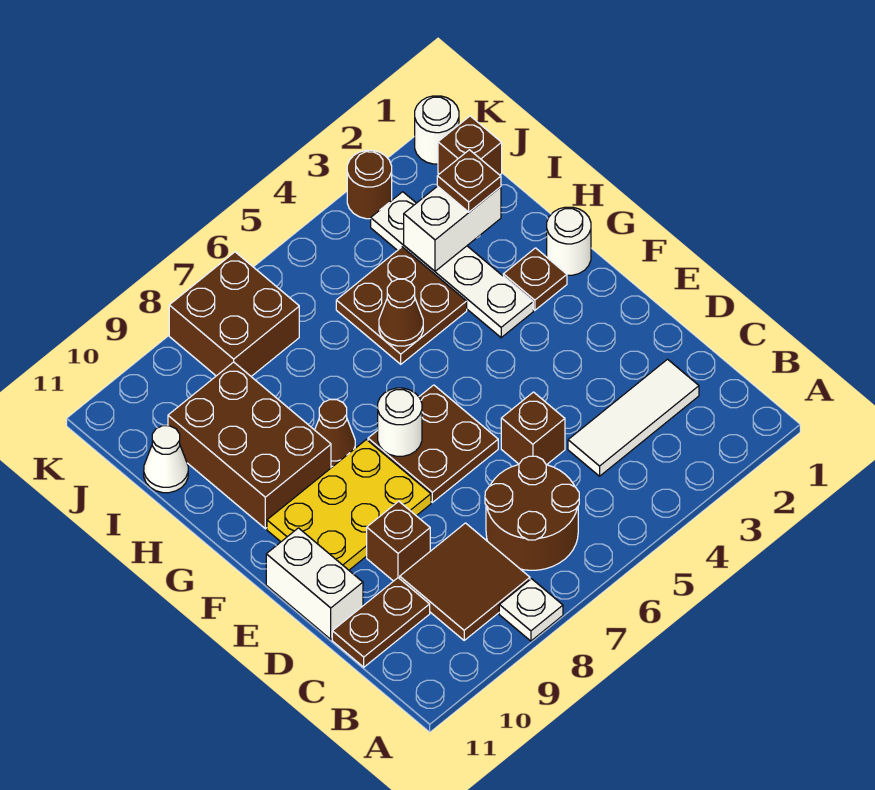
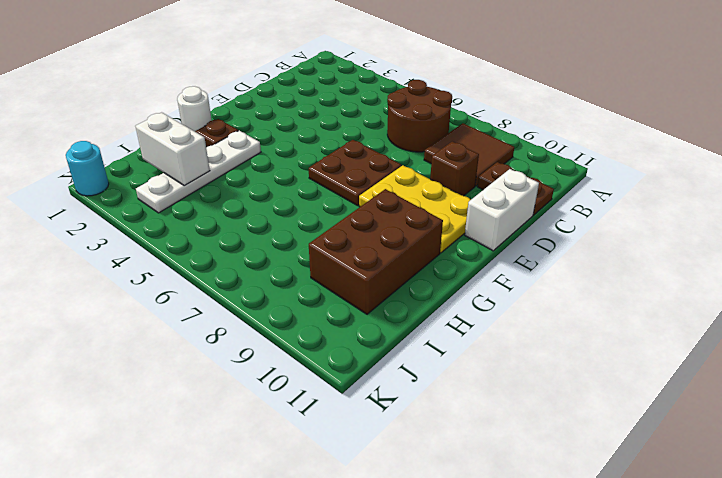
cyan round brick K1 level 1 -> white round brick K1 level 1
none -> white plate A8 level 1
none -> white tile C2:C4 level 1
none -> brown brick D5 level 1

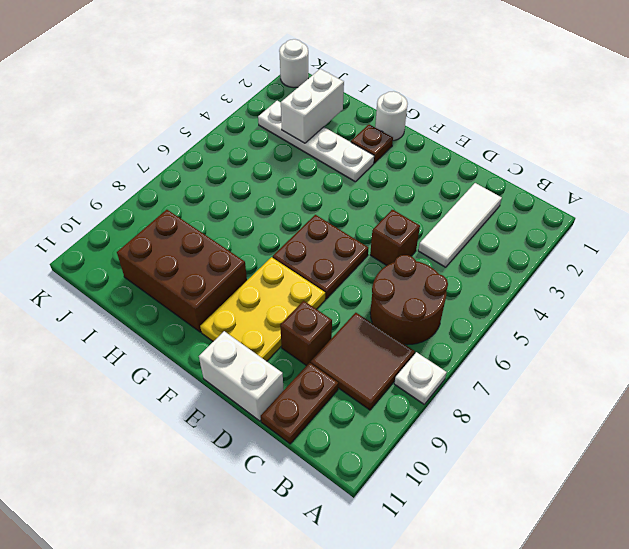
none -> brown cone G8 level 1
none -> brown plate H4:I5 level 1
none -> white cone I11 level 1

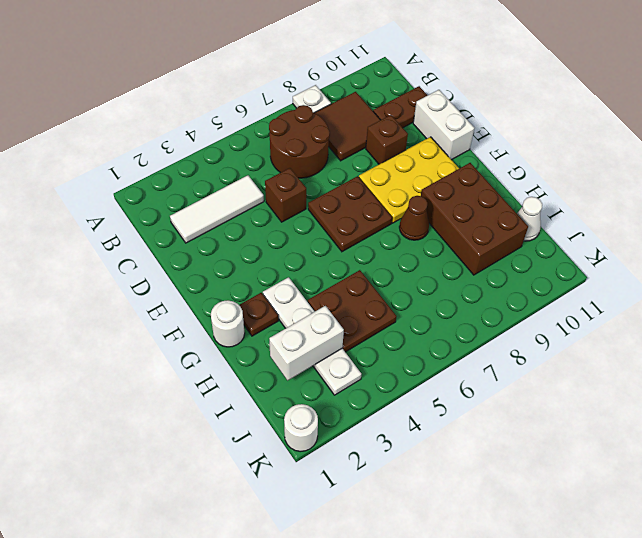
none -> brown brick J1 level 1
none -> brown brick J7:K8 level 1
none -> brown round brick K3 level 1

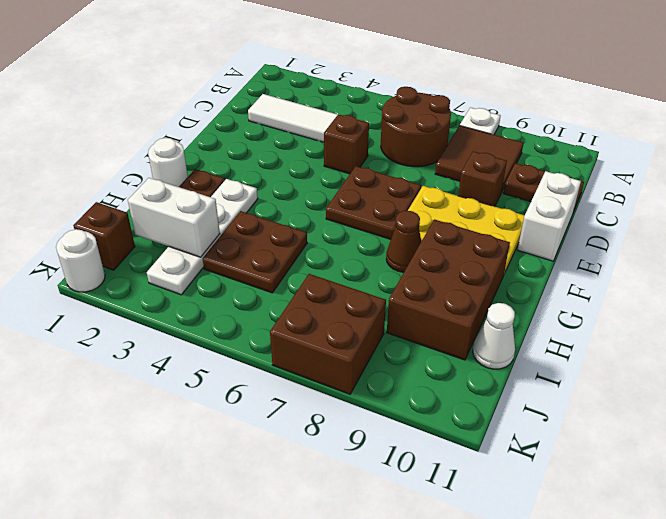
none -> brown round brick K3 level 1
none -> white round brick F7 level 2
none -> brown cone H5 level 2

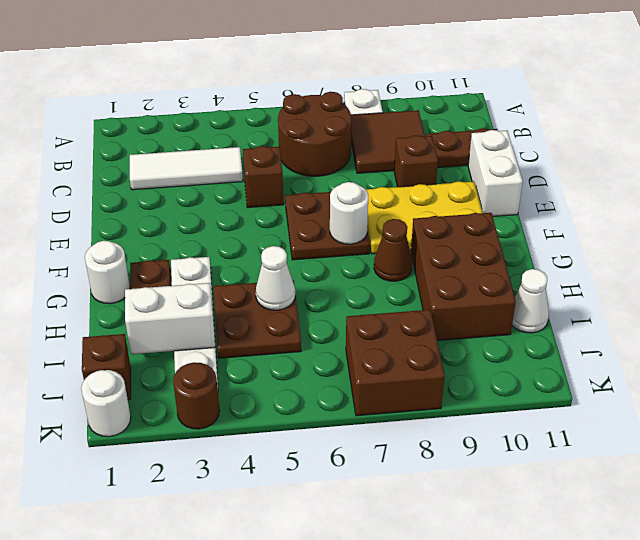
white cone H5 level 2 -> brown cone H5 level 2
none -> brown plate I2 level 3

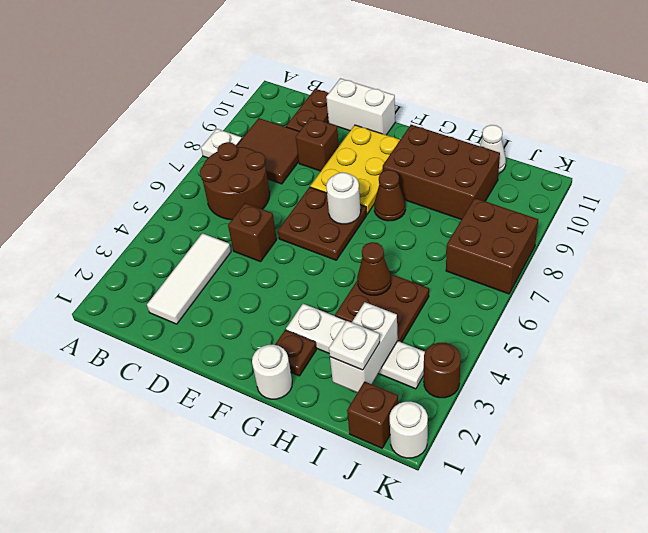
white plate I2 level 3 -> brown plate I2 level 3

